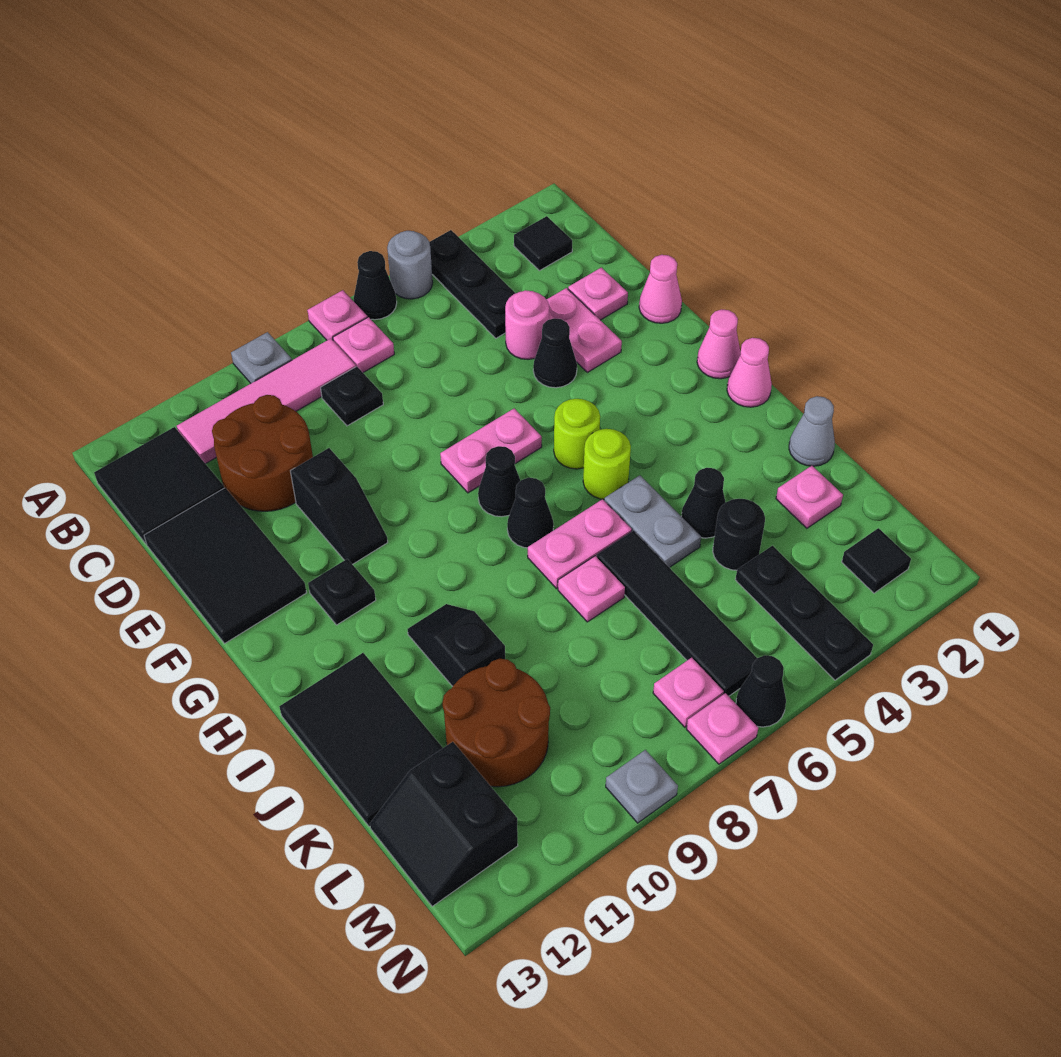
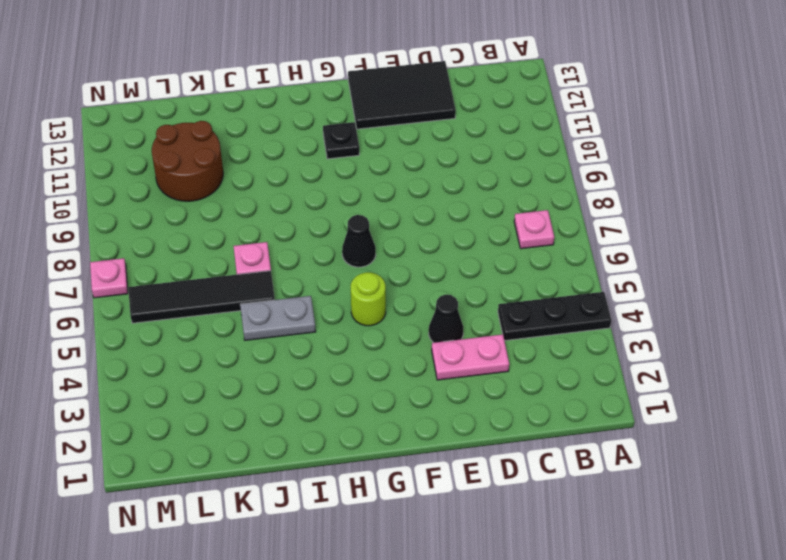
none -> grey round brick A5 level 1
none -> black cone A6 level 1
none -> pink plate A7 level 1
none -> grey plate A9 level 1

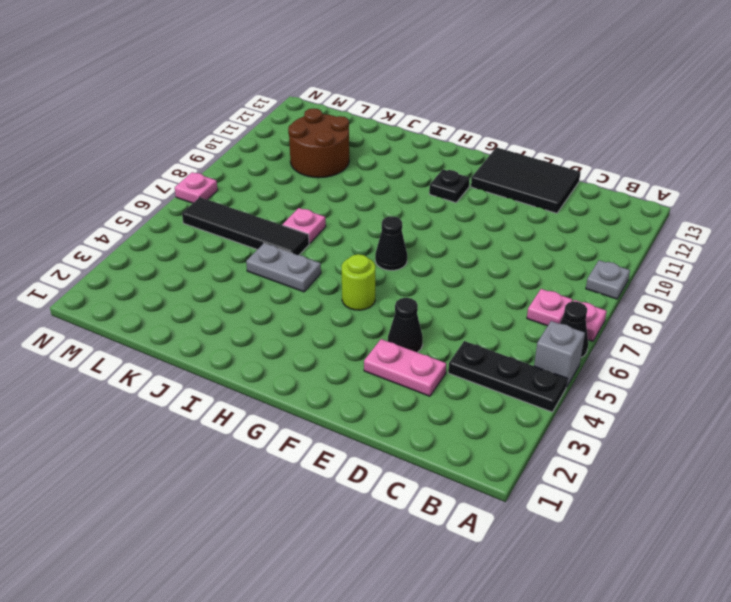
grey brick A5 level 1 -> grey round brick A5 level 1
none -> black tile B2 level 1
none -> pink tile B8:B11 level 1
none -> black tile B12:C13 level 1
none -> black plate C8 level 1

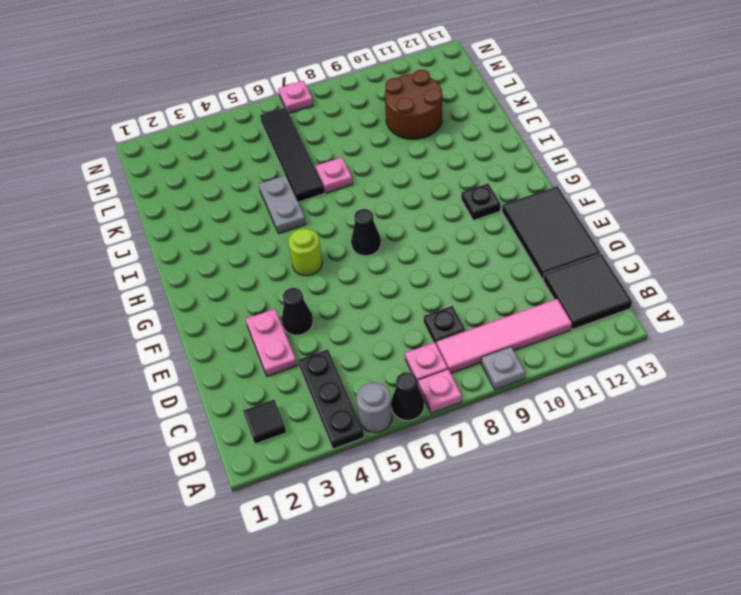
none -> brown round brick C10:D11 level 1
none -> pink plate D2 level 1
none -> pink round brick D4 level 1
none -> pink cone E1 level 1

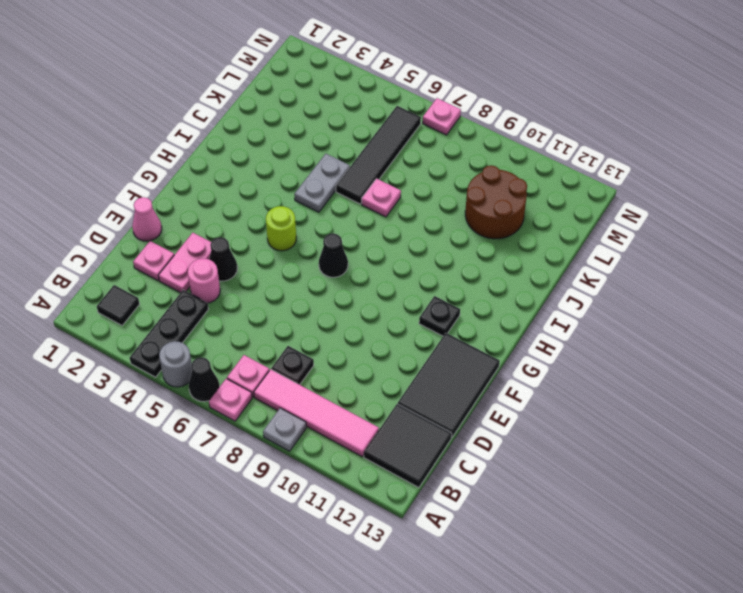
none -> brown round brick C10:D11 level 1
none -> black slope E10:F10 level 1 top E
none -> pink plate F6:F7 level 1
none -> pink cone G1 level 1

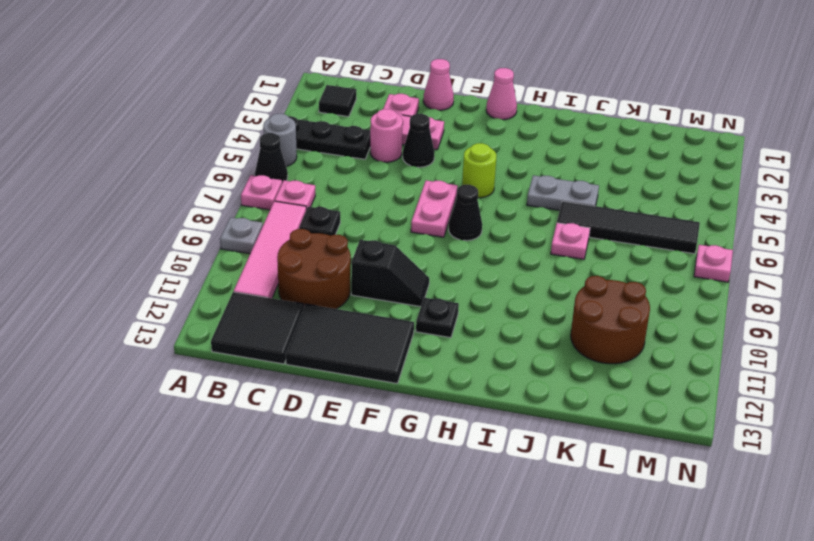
none -> pink cone H1 level 1
none -> lime round brick H5 level 1
none -> black cone H7 level 1
none -> pink plate I6:I7 level 1

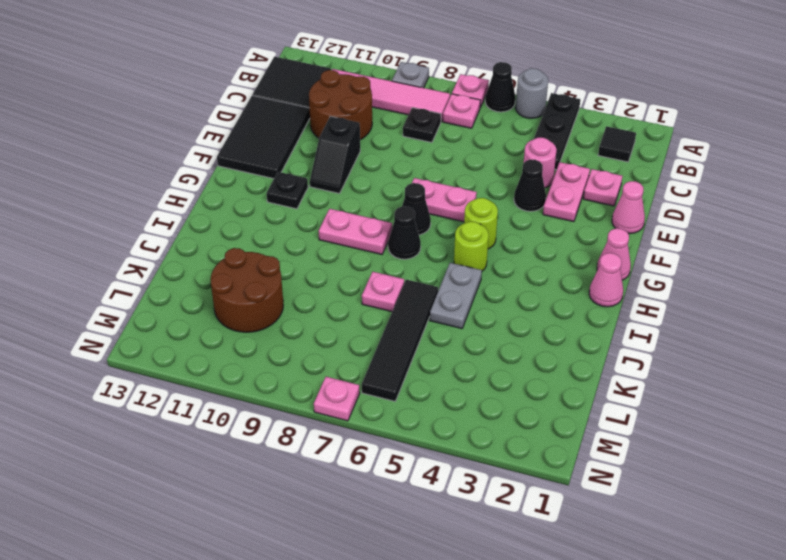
pink plate H8:H9 level 1 -> pink plate I6:I7 level 1
none -> black slope I10:J10 level 1 top J
none -> black tile I12:K13 level 1
none -> grey cone J1 level 1
none -> black cone J4 level 1

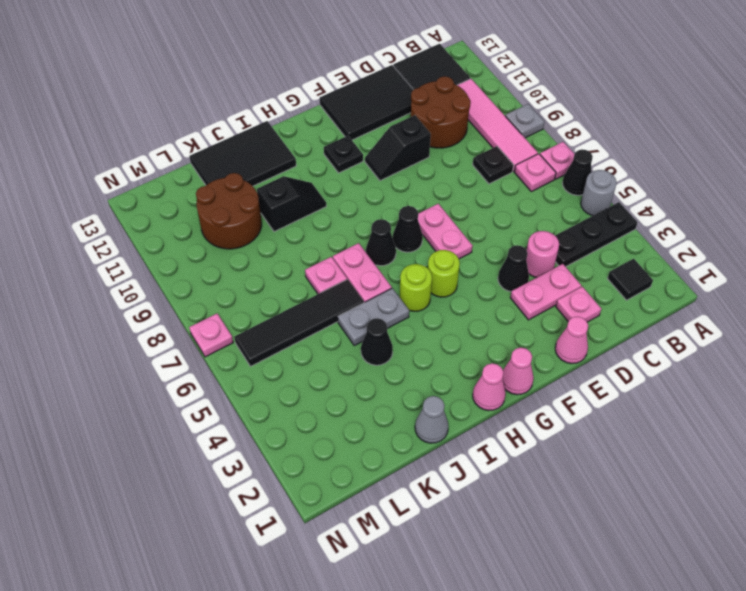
none -> pink plate K2 level 1
none -> black round brick K4 level 1
none -> black plate L4:N4 level 1
none -> black slope L12:M13 level 1 top 12

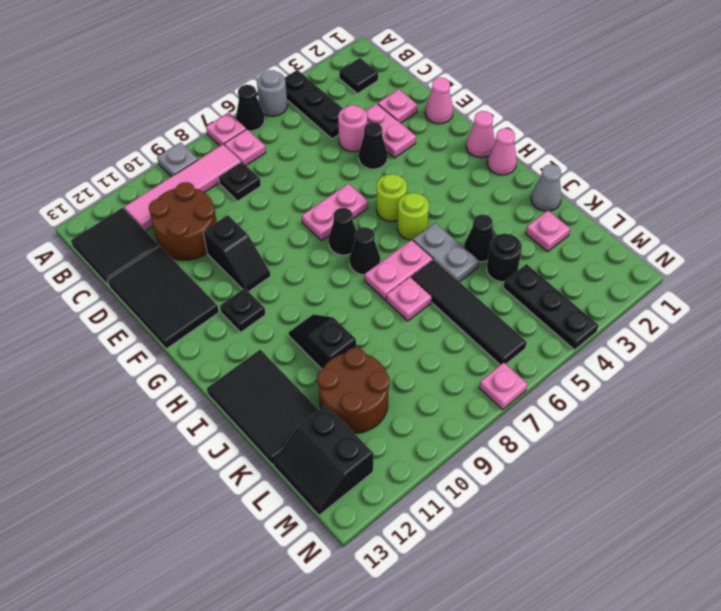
none -> black tile M2 level 1
none -> pink plate M7 level 1
none -> black cone N6 level 1
none -> grey plate N9 level 1

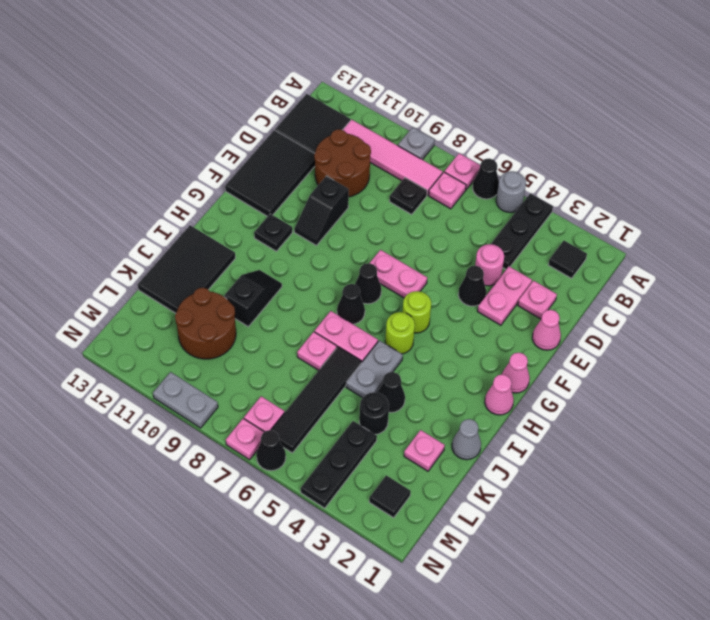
grey plate N9:N10 level 1 -> grey plate N9 level 1
none -> black slope L12:M13 level 1 top 12

